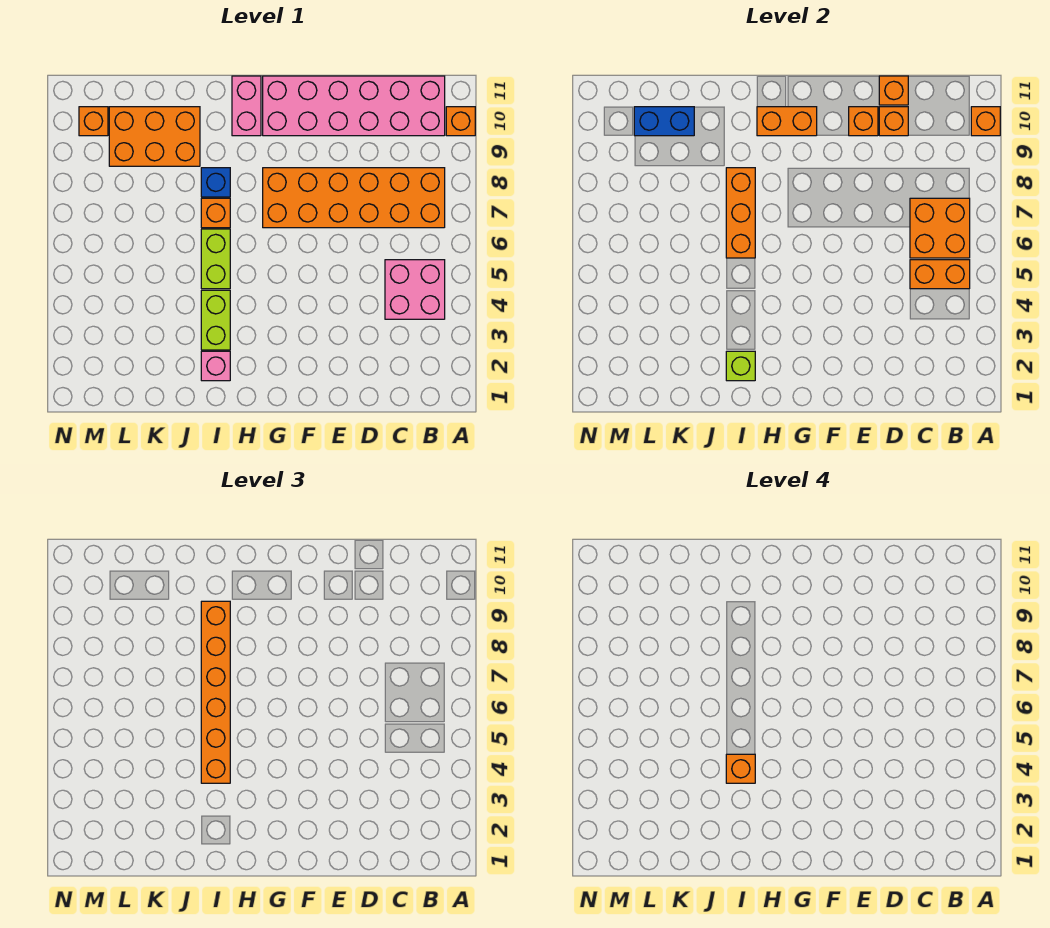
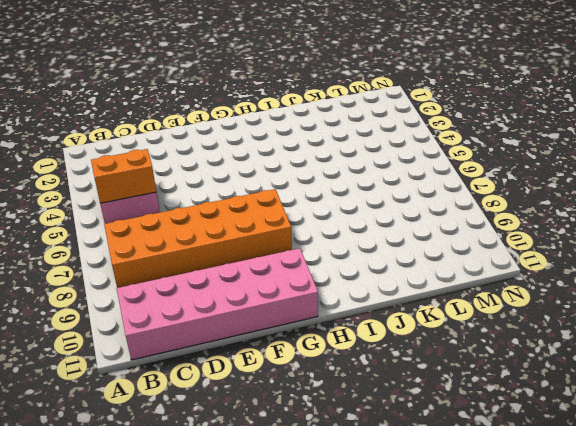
none -> orange brick A10 level 1
none -> pink brick H10:H11 level 1
none -> pink brick I2 level 1

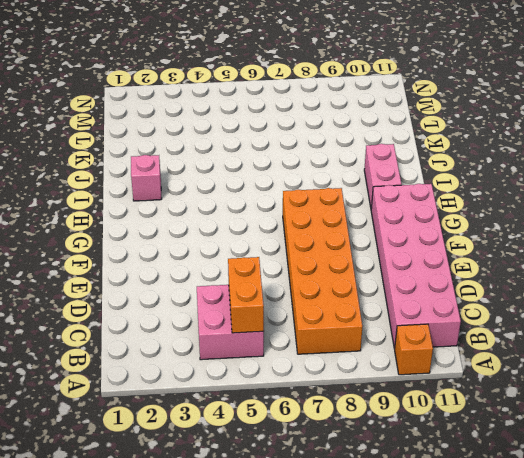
pink brick H10:I10 level 1 -> pink brick H10:H11 level 1
none -> lime brick I3:I4 level 1
none -> lime brick I5:I6 level 1
none -> orange brick I7 level 1

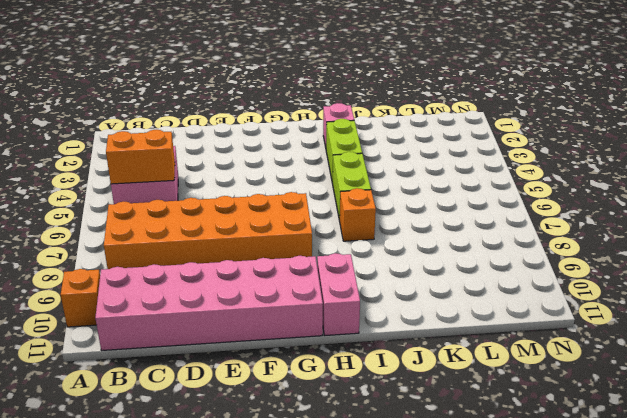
none -> blue brick I8 level 1
none -> orange brick J9:L10 level 1
none -> orange brick M10 level 1

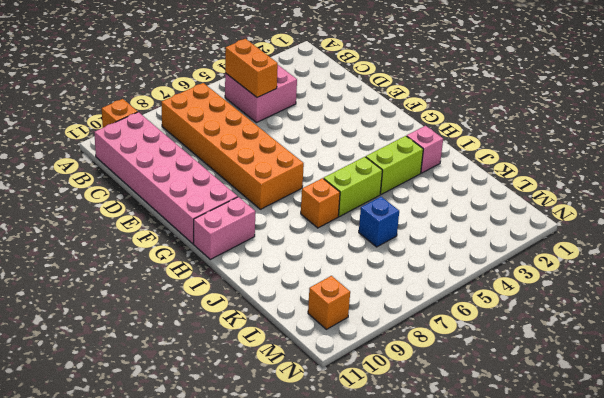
blue brick K6 level 1 -> blue brick I8 level 1
none -> orange brick J9:L10 level 1
none -> orange brick A10 level 2
none -> orange brick B6:C7 level 2

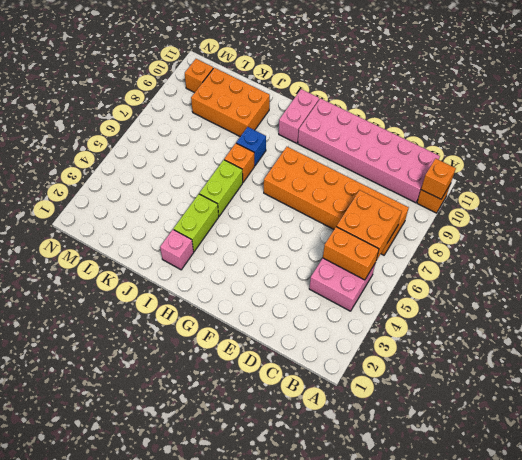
none -> orange brick D10 level 2
none -> orange brick D11 level 2
none -> orange brick E10 level 2

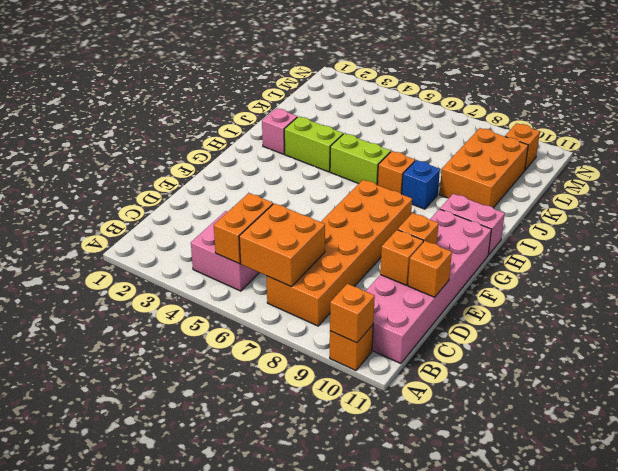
none -> orange brick G10:H10 level 2
none -> lime brick I2 level 2
none -> orange brick I6:I8 level 2

